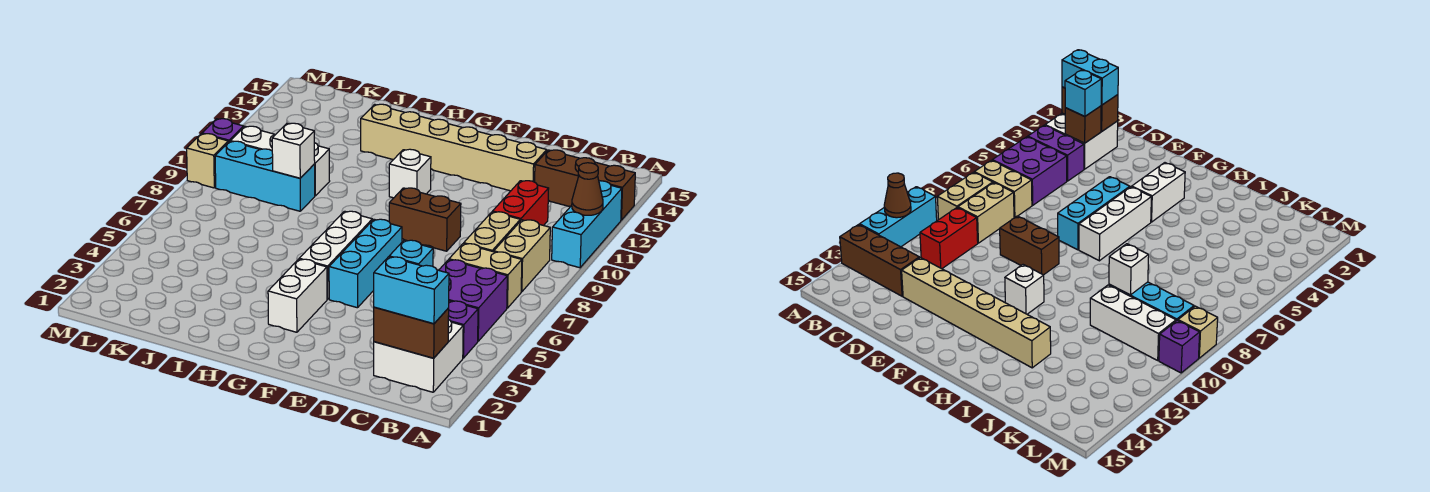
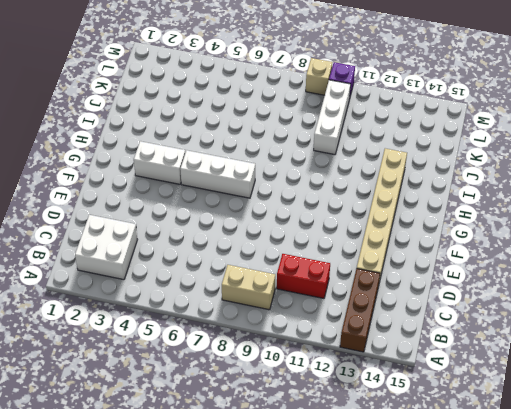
none -> cyan brick A10:A12 level 1
none -> purple brick B4:C4 level 1
none -> purple brick B5:C6 level 1

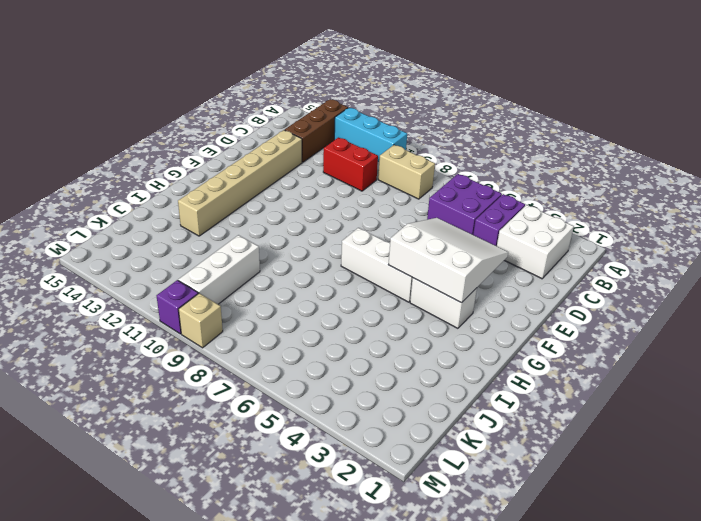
white slope E3:G5 level 2 top G -> none
none -> tan brick B7:C7 level 1
none -> tan brick C8:C9 level 1
none -> brown brick E9:F9 level 1

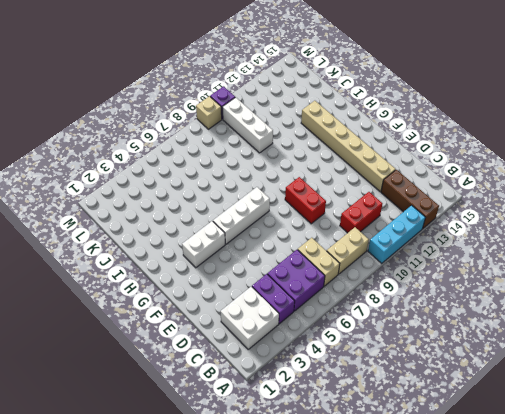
red brick E9:F9 level 1 -> brown brick E9:F9 level 1
none -> tan brick C8:C9 level 1
none -> cyan brick F5:F7 level 1
none -> white brick G11 level 1

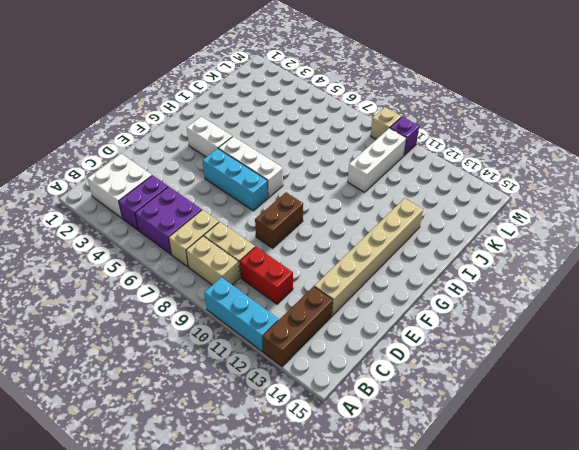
none -> white brick G11 level 1
none -> cyan brick J9:L9 level 1
none -> brown cone A11 level 2

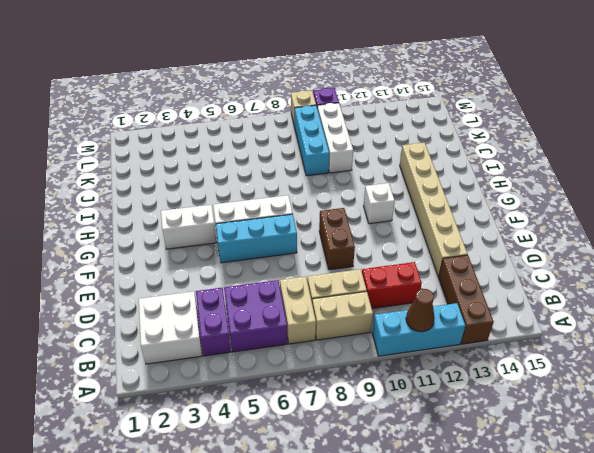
none -> brown brick B2:C2 level 2
none -> brown brick C3 level 2
none -> white brick J9 level 2

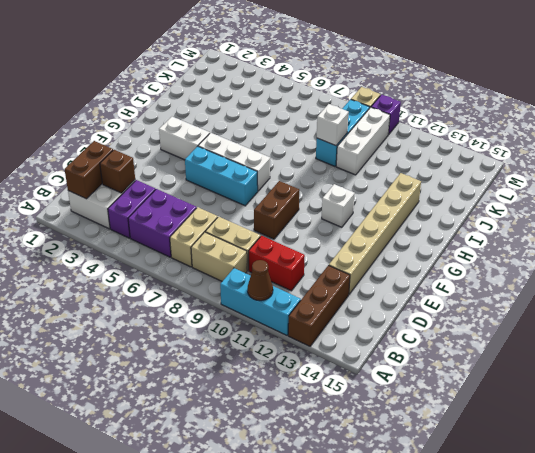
none -> cyan brick B2:C2 level 3
none -> cyan brick C3 level 3

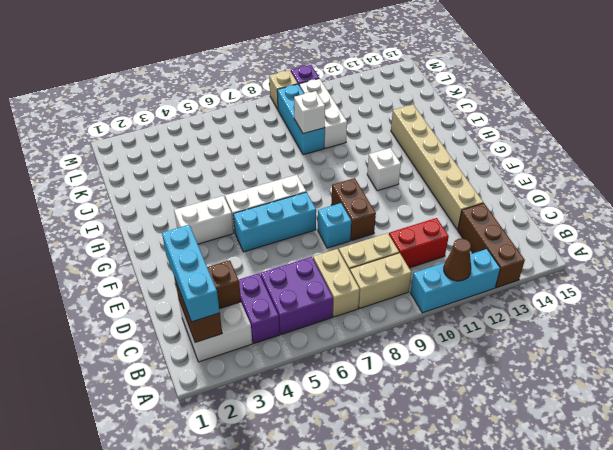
cyan brick B2:D2 level 3 -> cyan brick B2:C2 level 3
cyan brick E8 level 1 -> cyan brick C3 level 3

